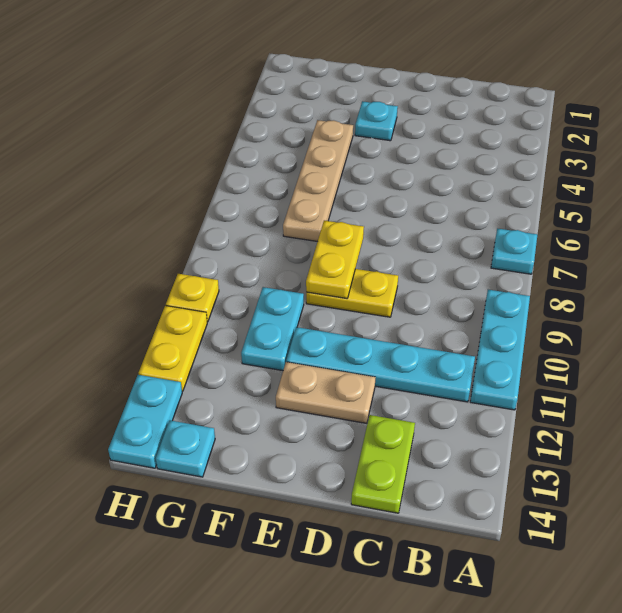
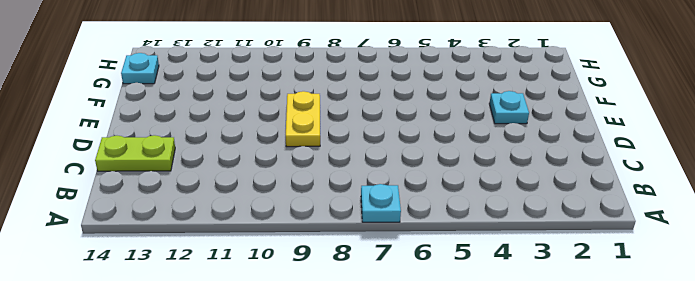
none -> cyan plate A9:A11 level 1
none -> cyan plate B11:E11 level 1
none -> tan plate D12:E12 level 1

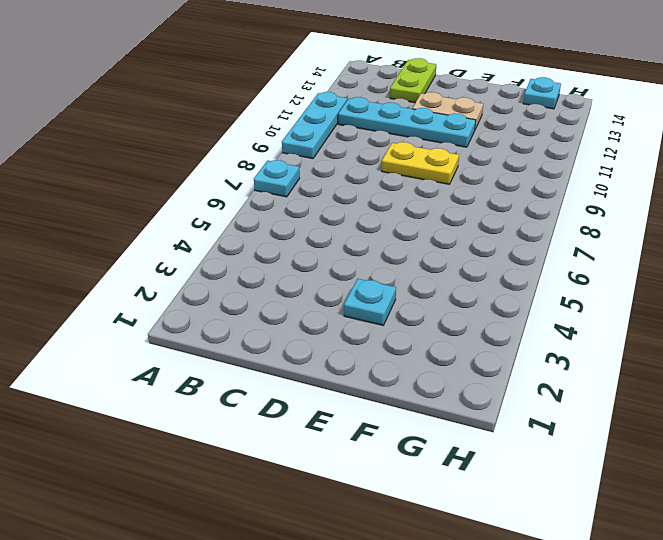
none -> tan plate F4:F7 level 1
none -> cyan plate F10:F11 level 1
none -> yellow plate H10 level 1

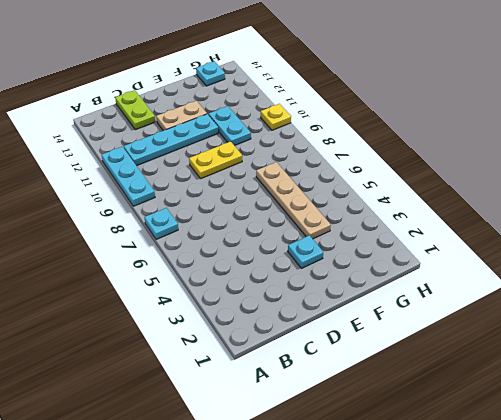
none -> yellow plate H11:H12 level 1
none -> cyan plate H13:H14 level 1
none -> yellow plate E8:E9 level 2

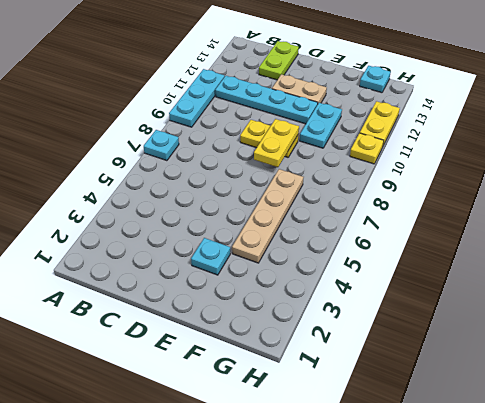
none -> cyan plate H13:H14 level 1

